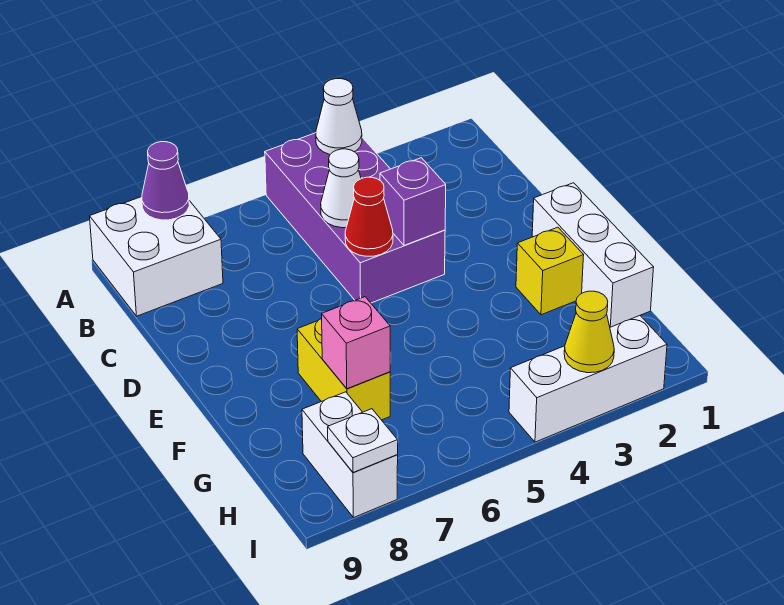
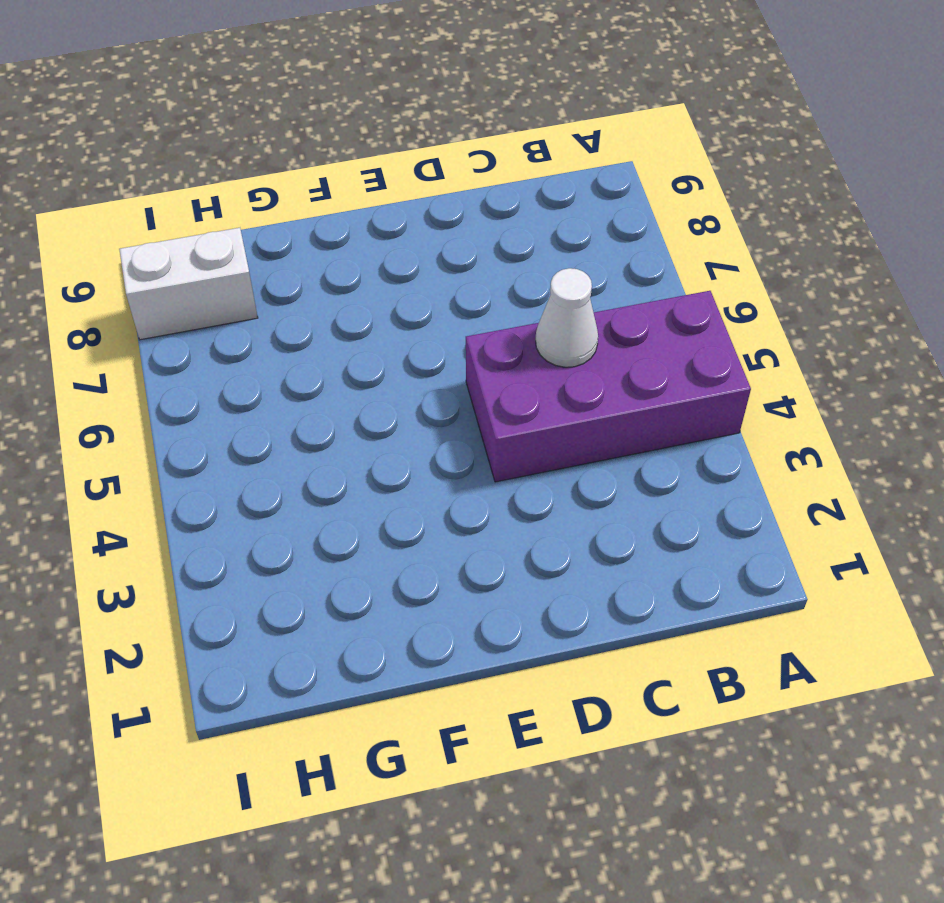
none -> white brick A8:B9 level 1
none -> white brick E1:G1 level 1
none -> yellow brick F2 level 1

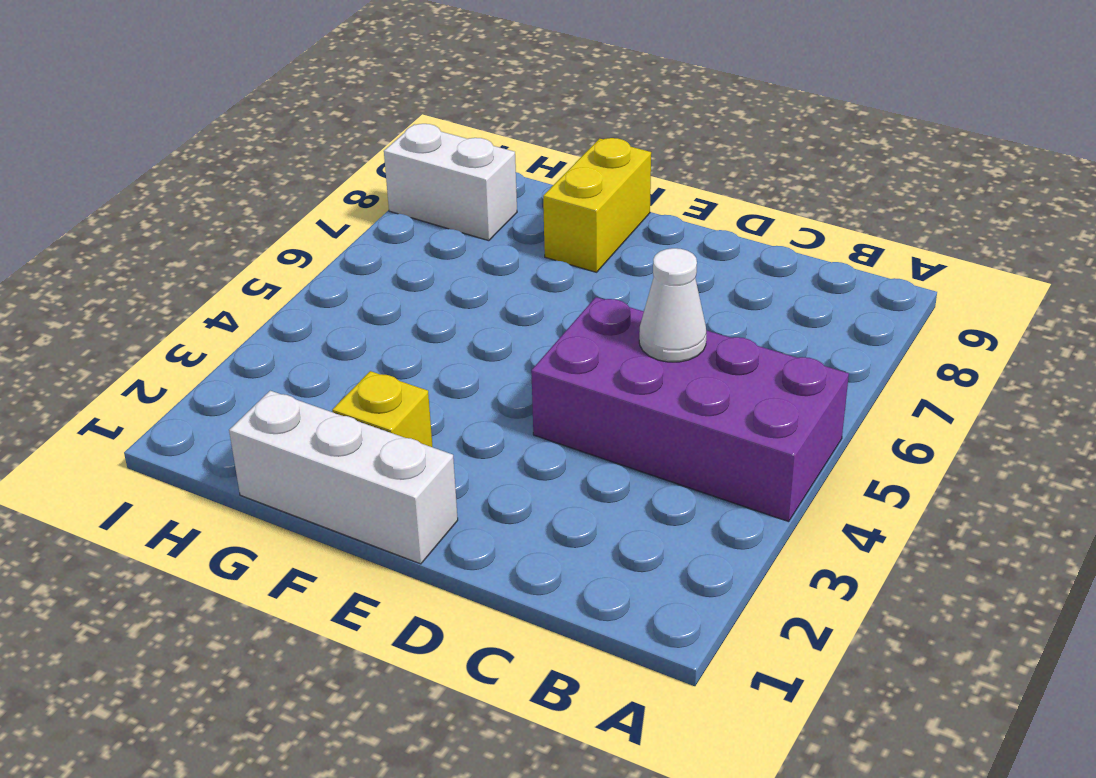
yellow brick F8:F9 level 1 -> yellow brick F7:G7 level 1
none -> white brick A8:B9 level 1
none -> white brick I2:I4 level 1
none -> white cone A4 level 2

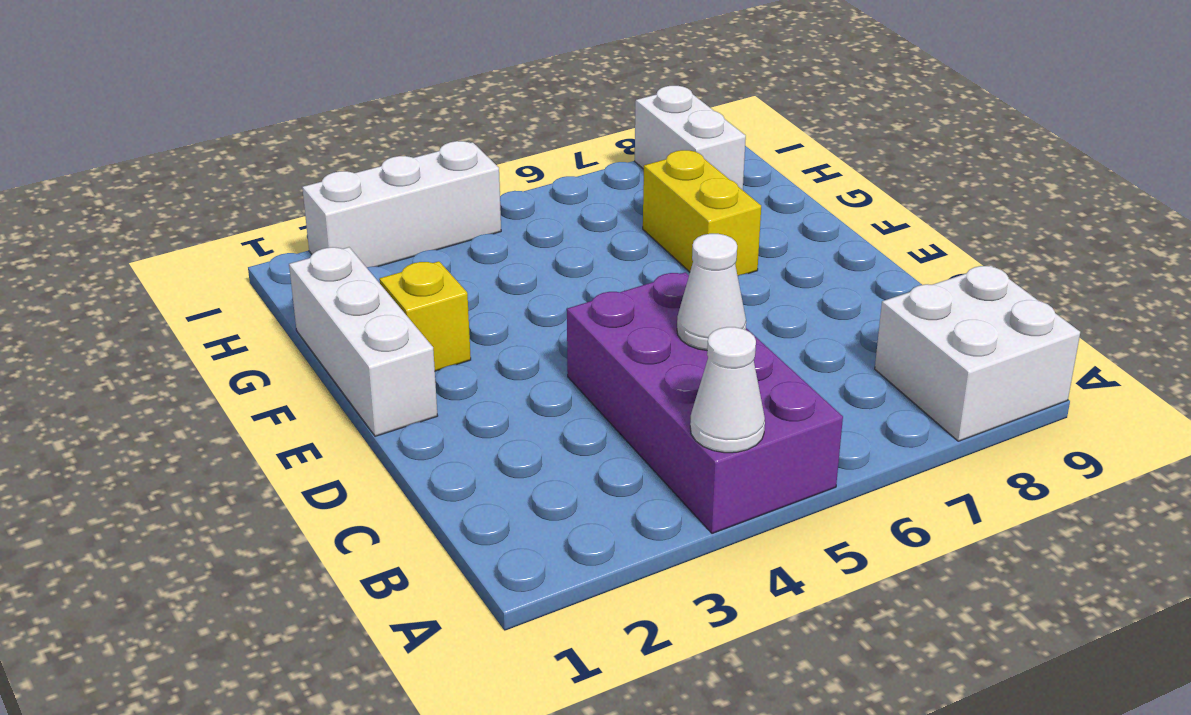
none -> purple cone A8 level 2
none -> purple brick D4 level 2
none -> red cone D5 level 2

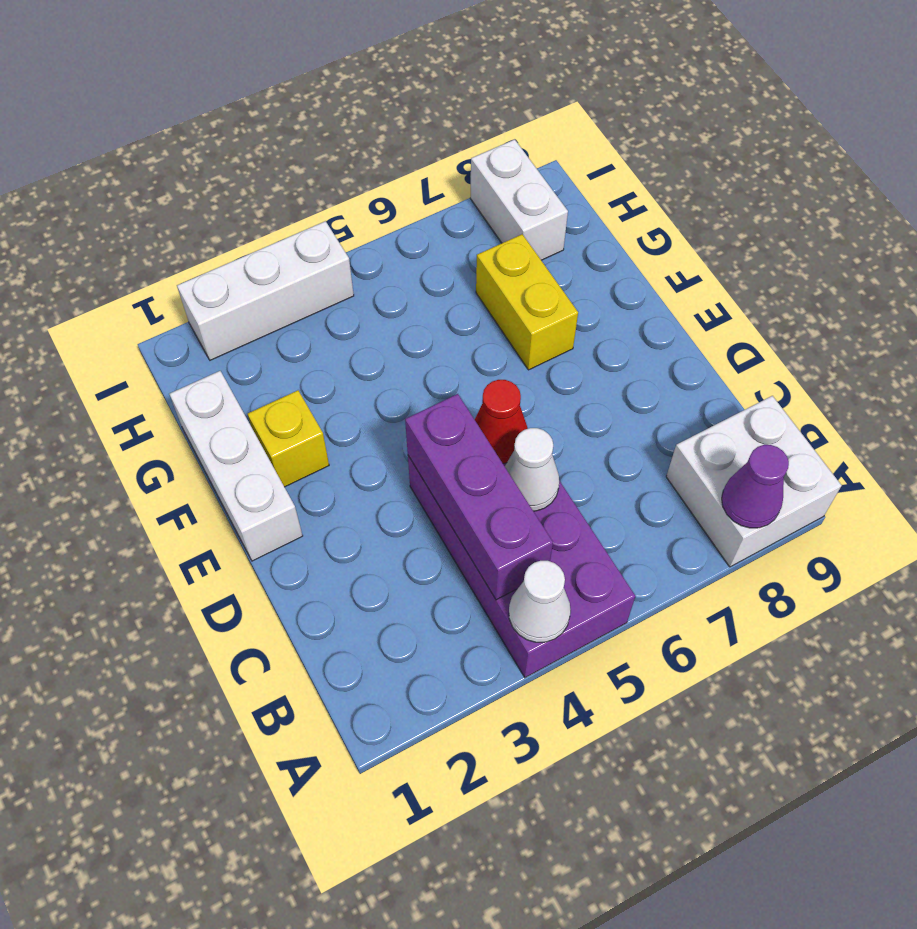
purple brick B4:D4 level 2 -> purple brick D4 level 2
none -> pink brick G7 level 2
none -> yellow cone I3 level 2
none -> white plate I8 level 2

